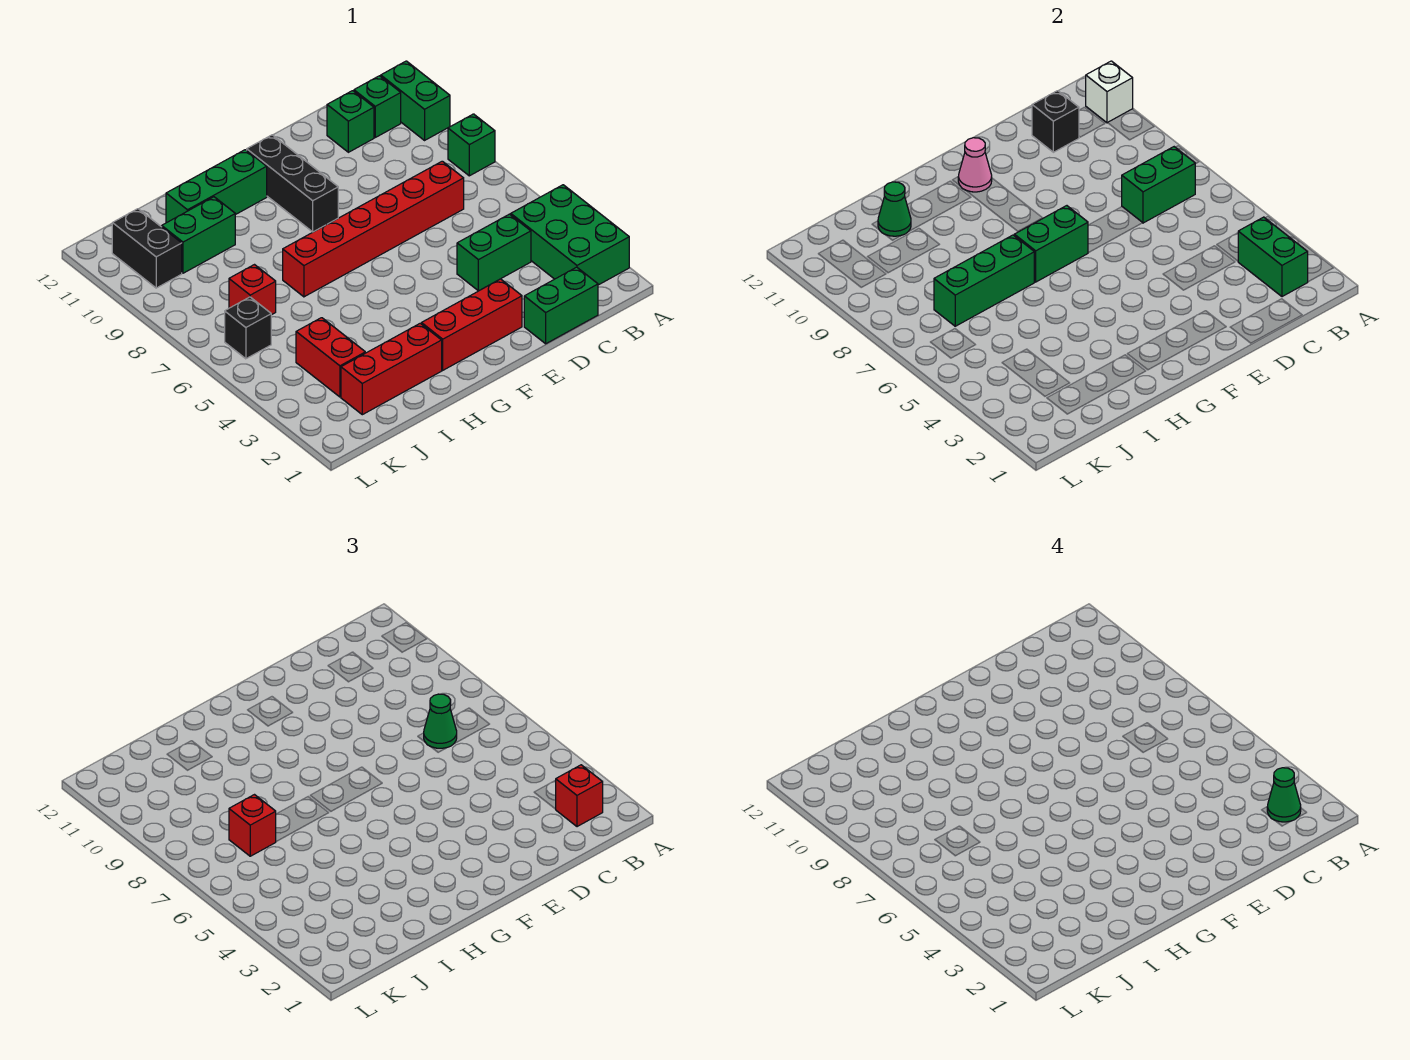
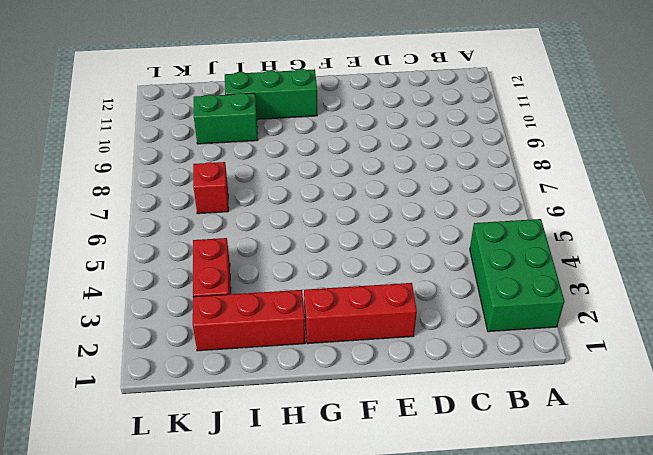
none -> green brick A8 level 1
none -> green brick A10:A11 level 1
none -> green brick B11 level 1

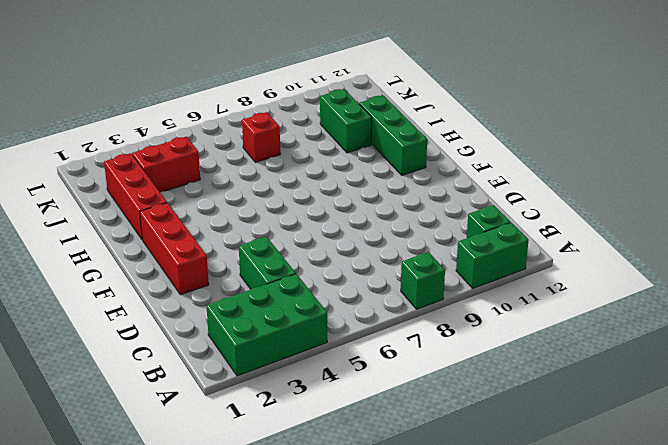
none -> green brick C1:D1 level 1
none -> red brick C7:H7 level 1
none -> green brick C11 level 1

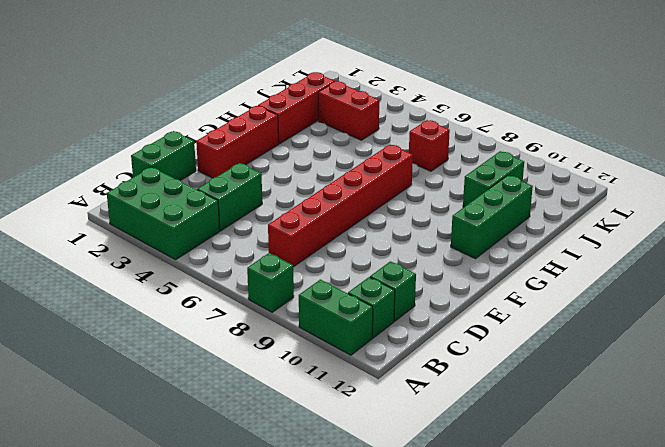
none -> black brick F9:F11 level 1
none -> black brick K6 level 1
none -> black brick K10:K11 level 1

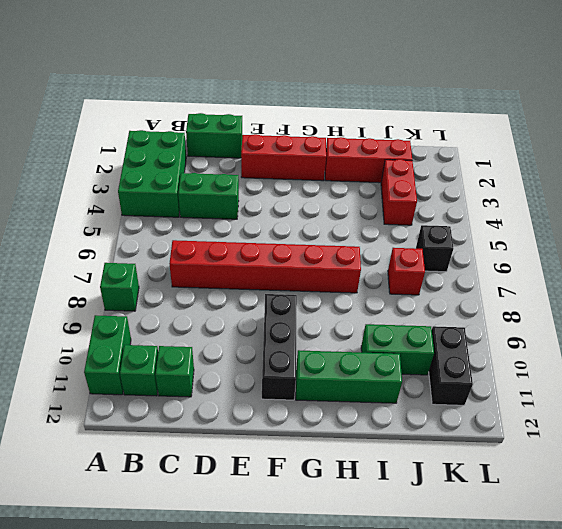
none -> white brick A11 level 2
none -> green brick B2:B3 level 2
none -> green brick B7:C7 level 2

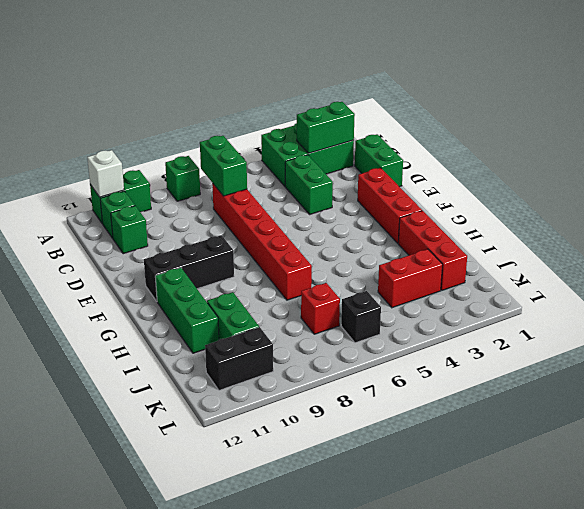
none -> black brick C11 level 2
none -> green brick F7:G7 level 2
none -> pink cone F11 level 2

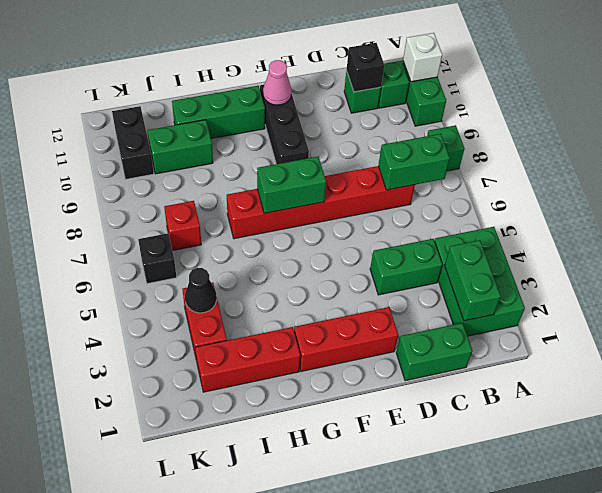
black cone J4 level 2 -> none
none -> green brick H7:J7 level 2
none -> green cone I11 level 2
none -> red brick B2 level 3

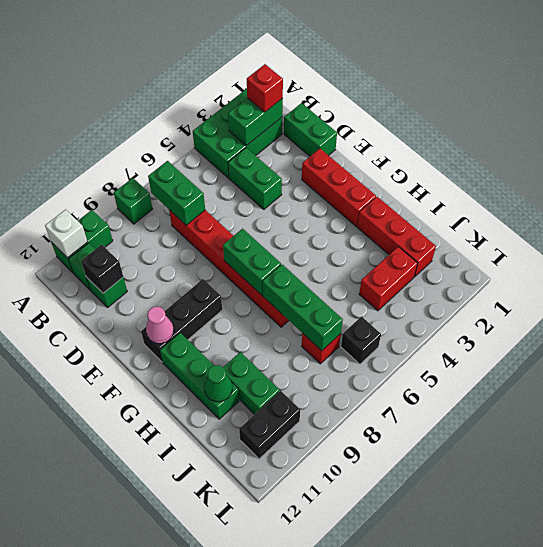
none -> green cone C7 level 3
none -> red brick J7 level 3
none -> green cone B2 level 4

